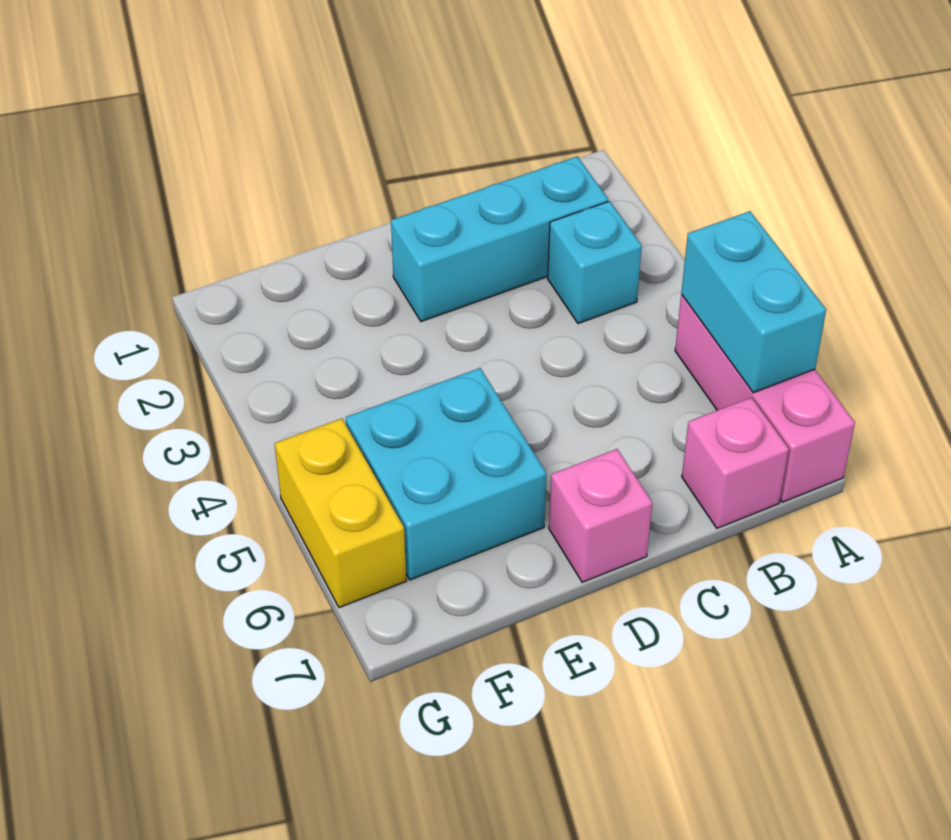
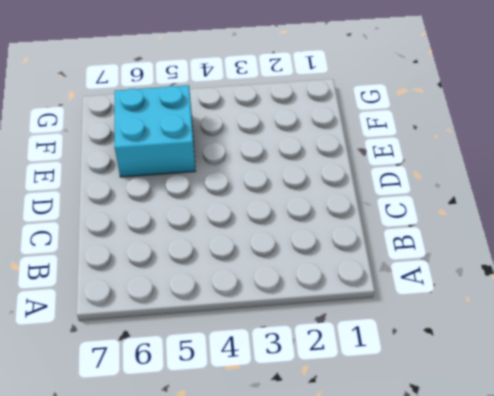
none -> pink brick A5:A7 level 1
none -> cyan brick B2:D2 level 1

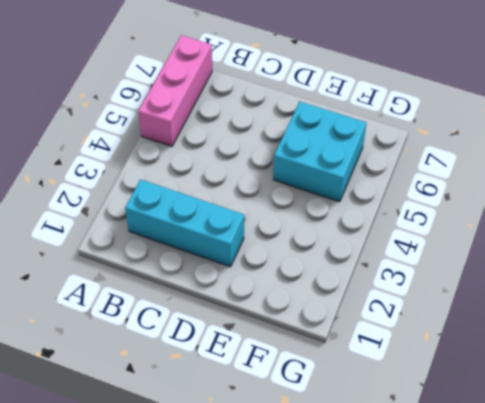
none -> cyan brick B3 level 1
none -> pink brick B7 level 1

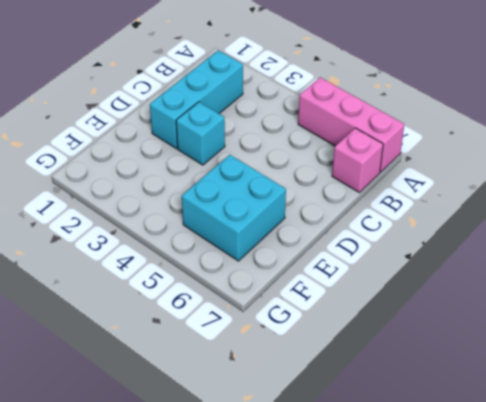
cyan brick D3 level 1 -> cyan brick B3 level 1
none -> pink brick D7 level 1
none -> yellow brick G5:G6 level 1

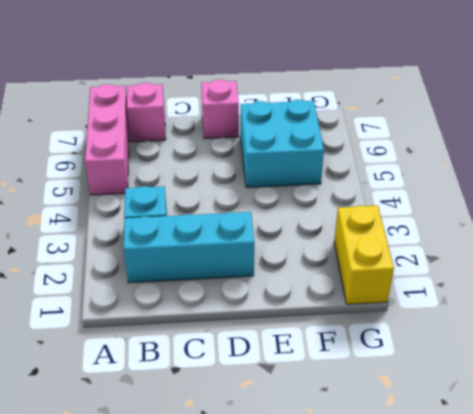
yellow brick G1:G2 level 1 -> yellow brick G5:G6 level 1
none -> cyan brick A5:A6 level 2

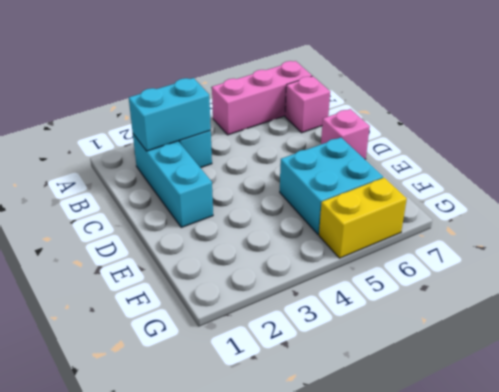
cyan brick B2:B3 level 2 -> cyan brick A5:A6 level 2

